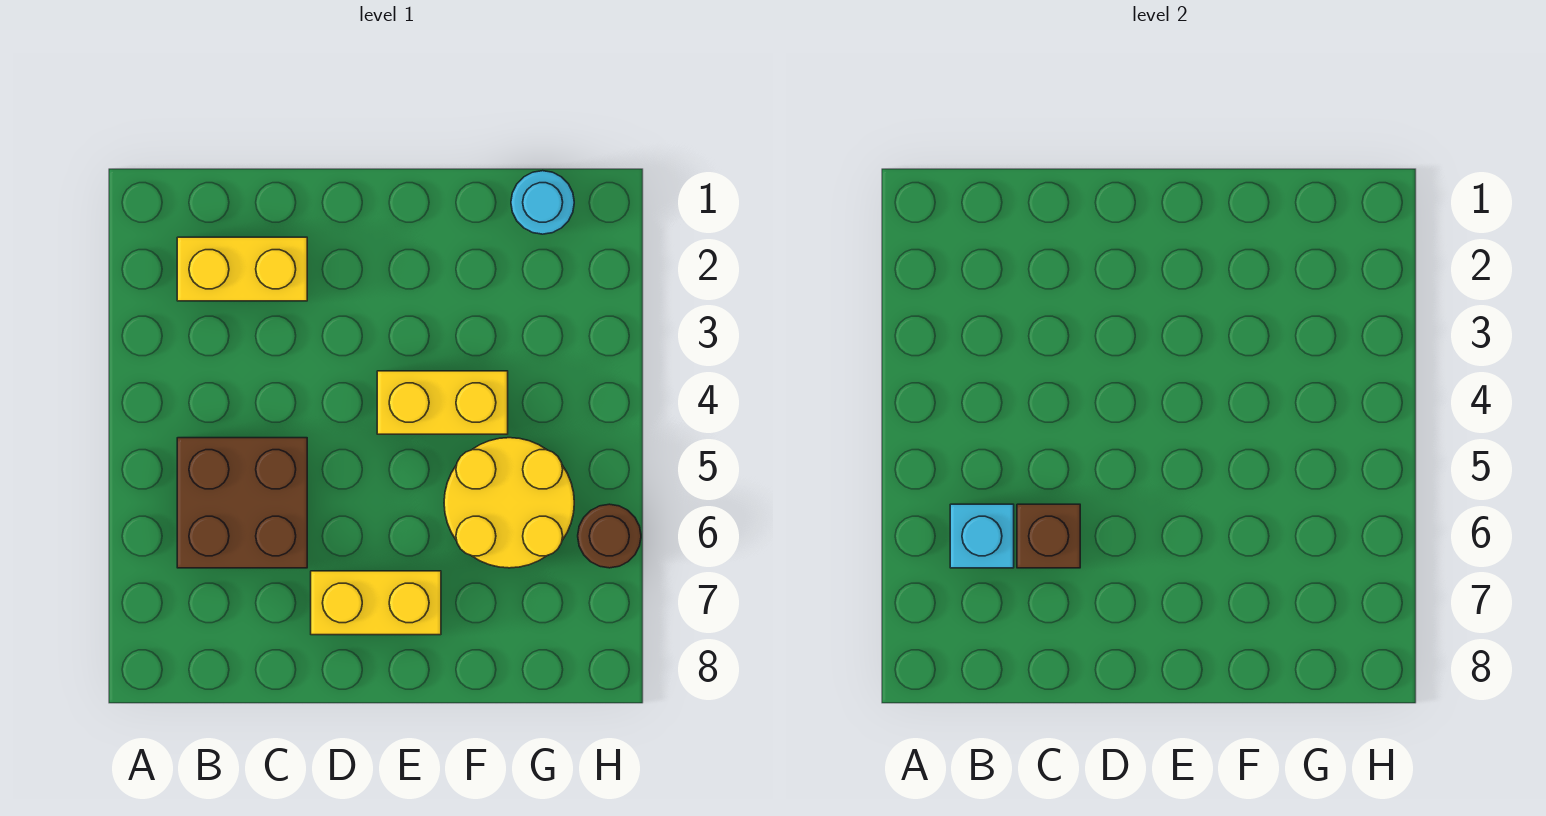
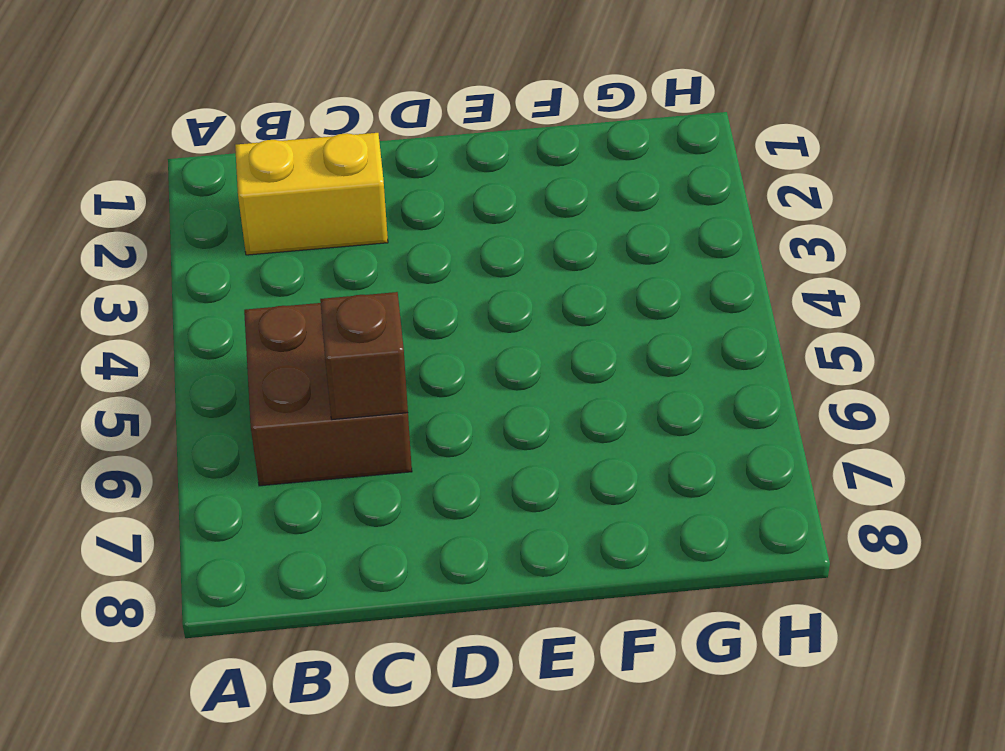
none -> yellow brick D7:E7 level 1
none -> yellow brick E4:F4 level 1

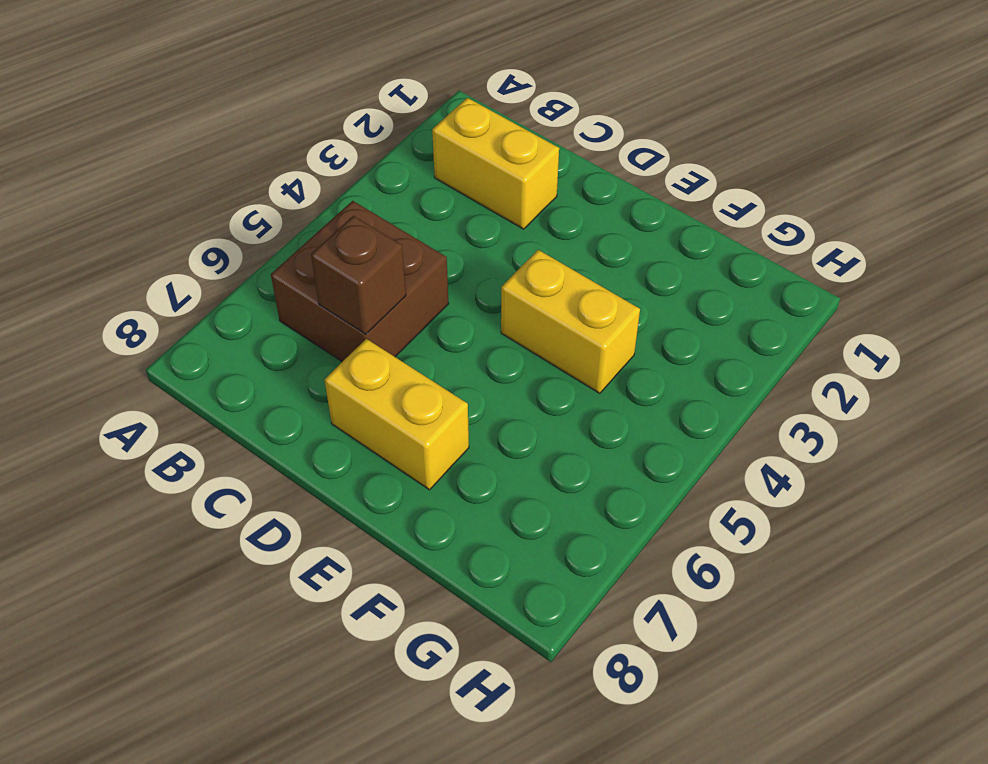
none -> yellow round brick F5:G6 level 1
none -> cyan round brick G1 level 1

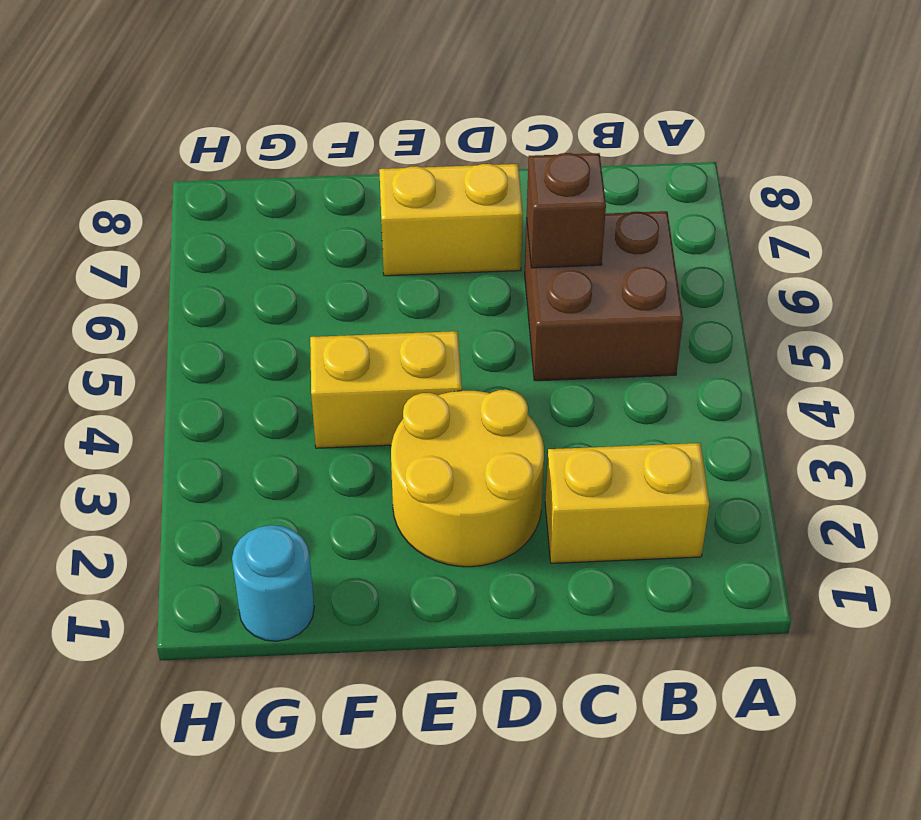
yellow round brick D2:E3 level 1 -> yellow round brick F5:G6 level 1
none -> brown round brick H6 level 1
none -> cyan brick B6 level 2

